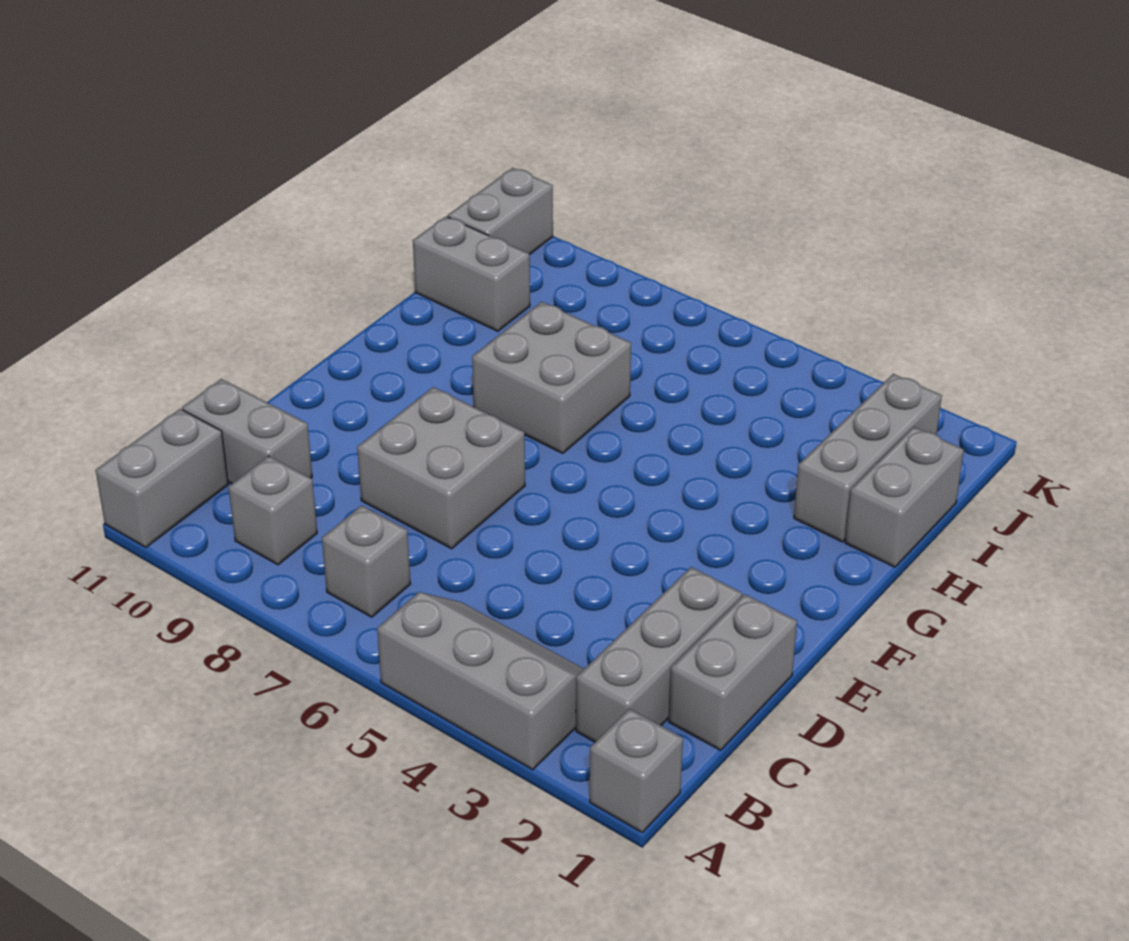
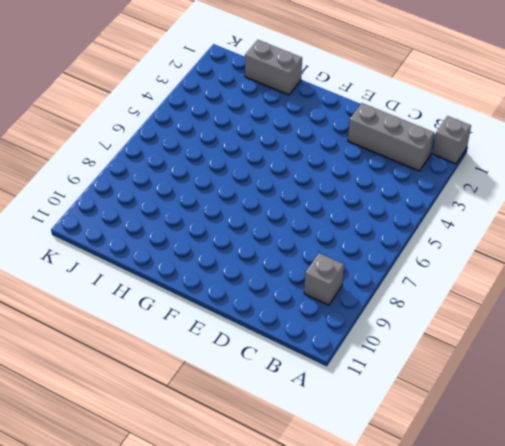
none -> grey slope A3:B5 level 1 top A
none -> grey brick A11:B11 level 1
none -> grey brick B7 level 1

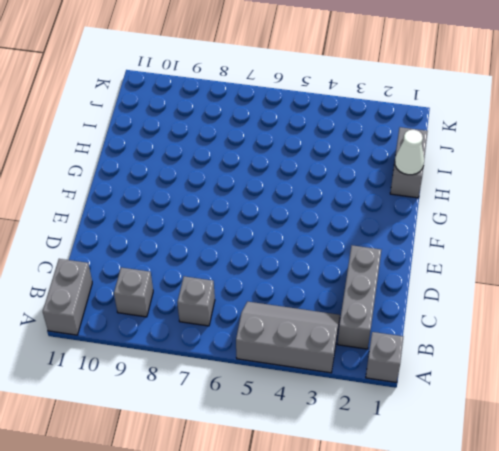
white cone H1 level 2 -> none
none -> grey brick C1:D1 level 1
none -> grey brick C10:C11 level 1
none -> grey brick D7:E8 level 1

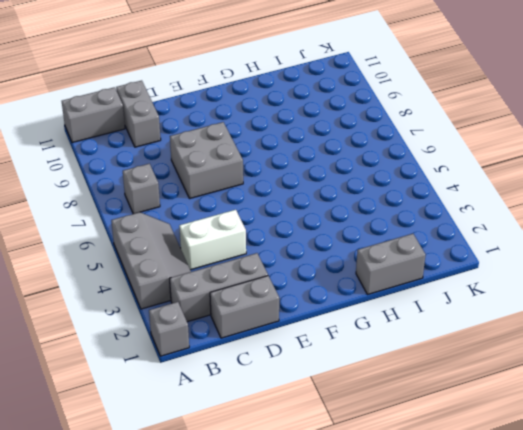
white brick C4:D4 level 1 -> none
none -> grey brick B9 level 1
none -> grey brick G7:H8 level 1
none -> grey brick H2:J2 level 1

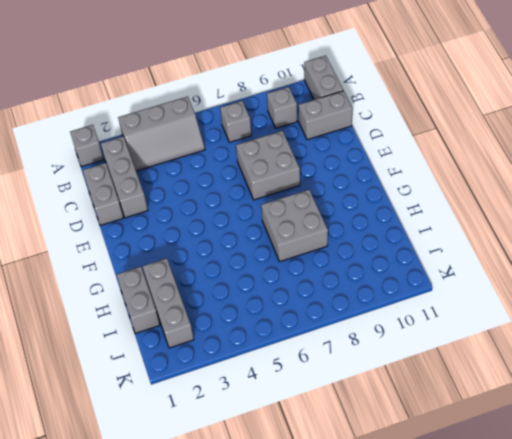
none -> grey brick I10:I11 level 1
none -> grey brick J11:K11 level 1

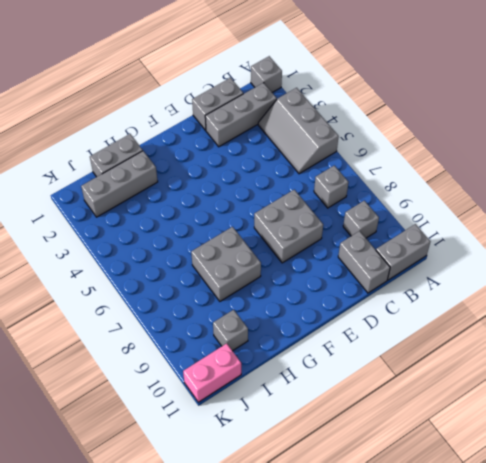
grey brick I10 level 1 -> grey brick I10:I11 level 1
pink brick J11:K11 level 1 -> grey brick J11:K11 level 1

